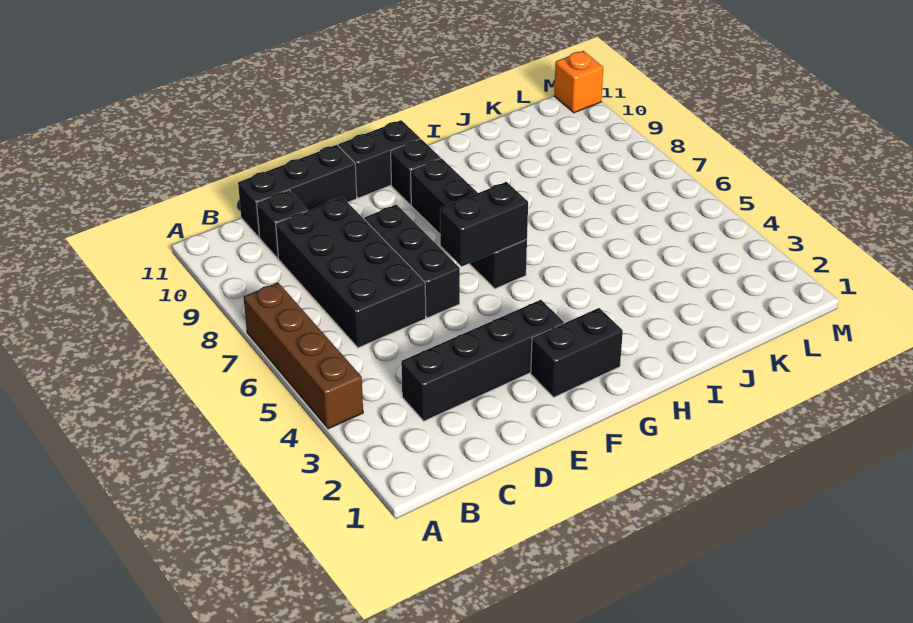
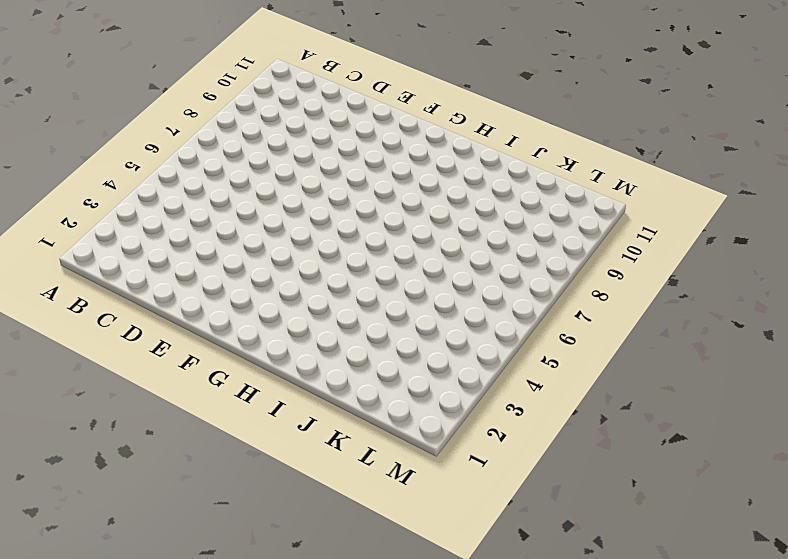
none -> brown brick A4:A7 level 1
none -> black brick C3:F3 level 1
none -> black brick C6:D9 level 1

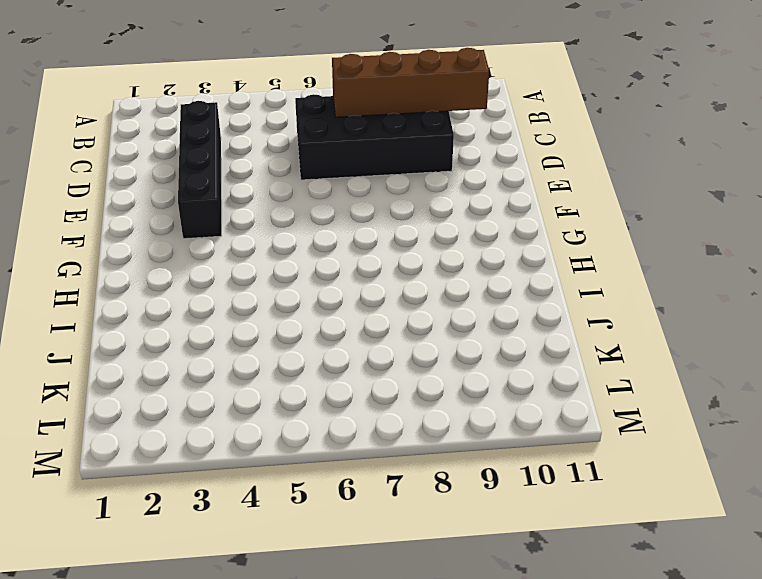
brown brick C7:C10 level 2 -> brown brick A4:A7 level 1
none -> black brick C10 level 1
none -> black brick C11:E11 level 1
none -> black brick E6:E8 level 1

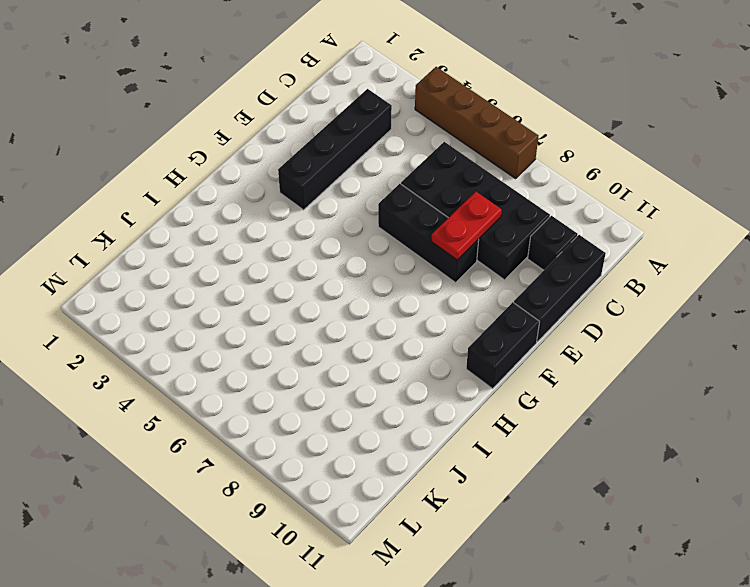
red plate D8:E8 level 2 -> none
none -> black brick F2:G2 level 1
none -> black brick G6:G9 level 1
none -> black brick G10 level 1

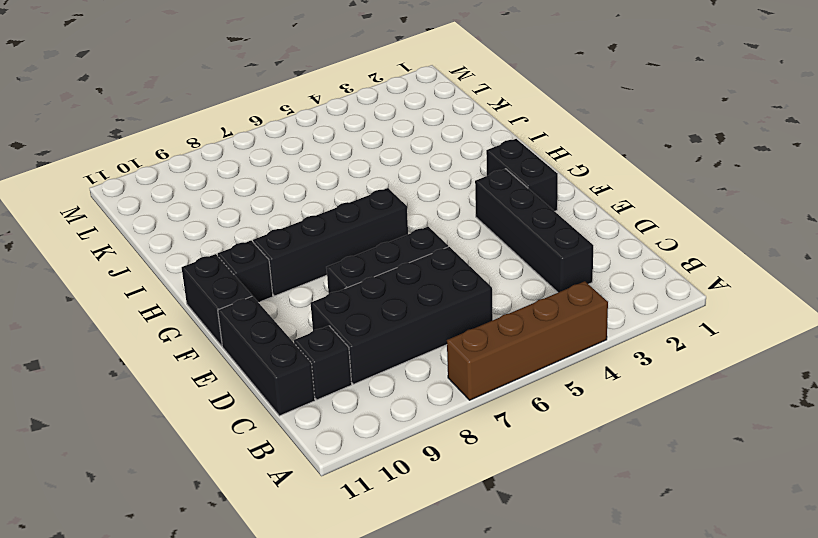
none -> orange brick M11 level 1
none -> black brick F6:G6 level 2

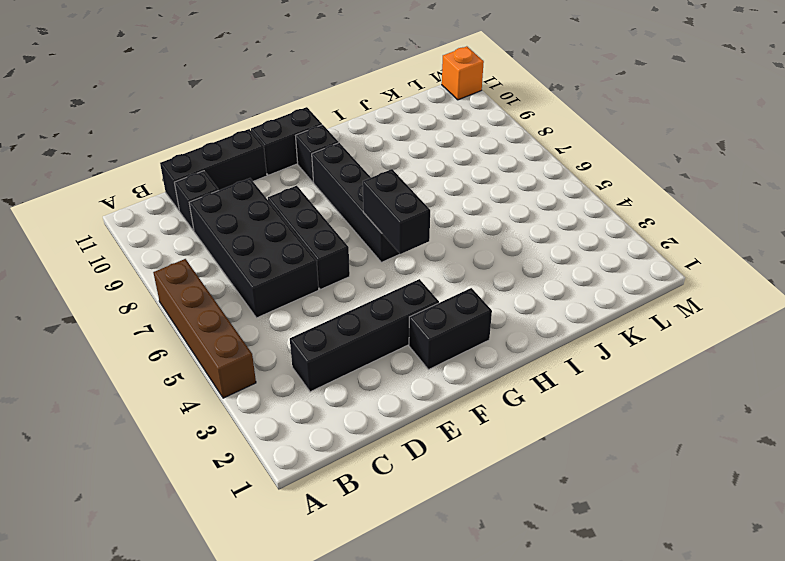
black brick G5:G6 level 2 -> black brick F6:G6 level 2

